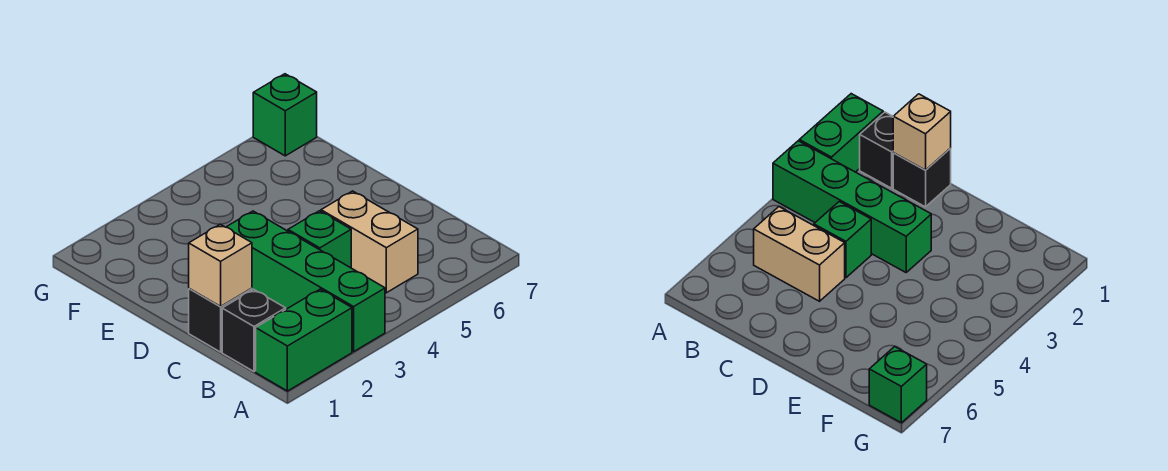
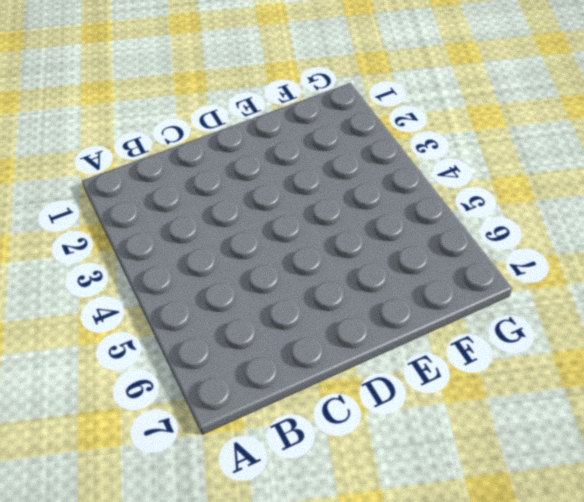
none -> green brick A1:A2 level 1
none -> green brick A3:D3 level 1

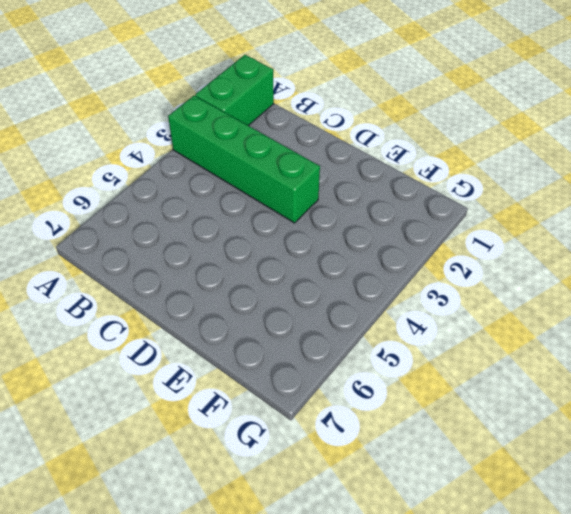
none -> black brick B1 level 1
none -> tan brick B5:C5 level 1

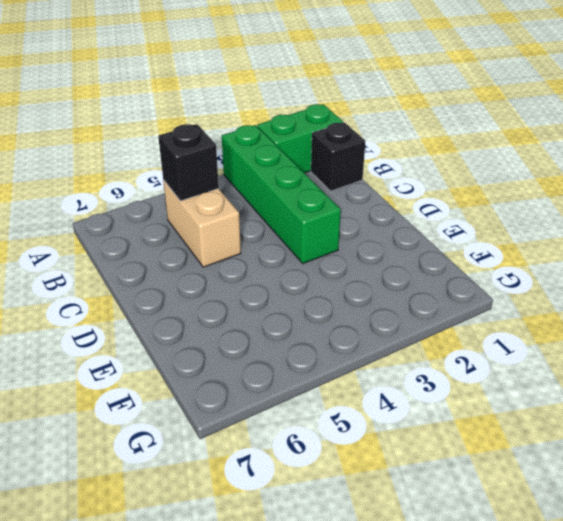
black brick B5 level 2 -> black brick C1 level 1
none -> green brick C4 level 1
none -> green brick G7 level 1

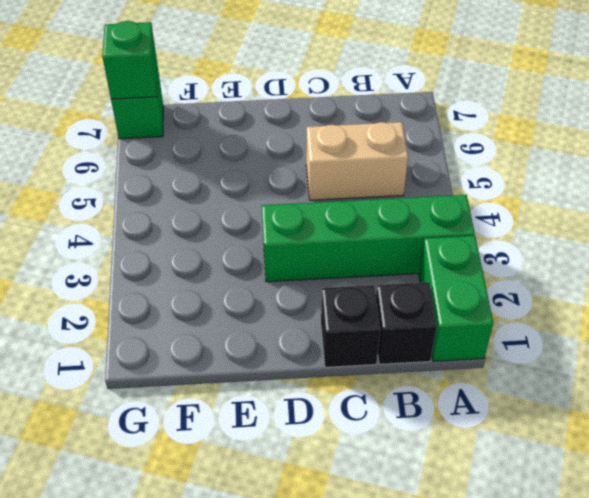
green brick G7 level 2 -> green brick C4 level 1
none -> tan brick C1 level 2

